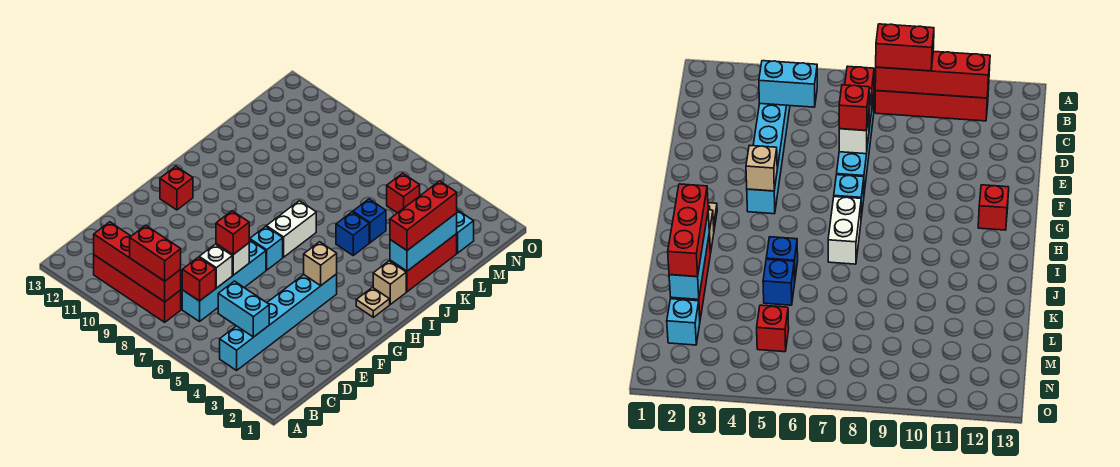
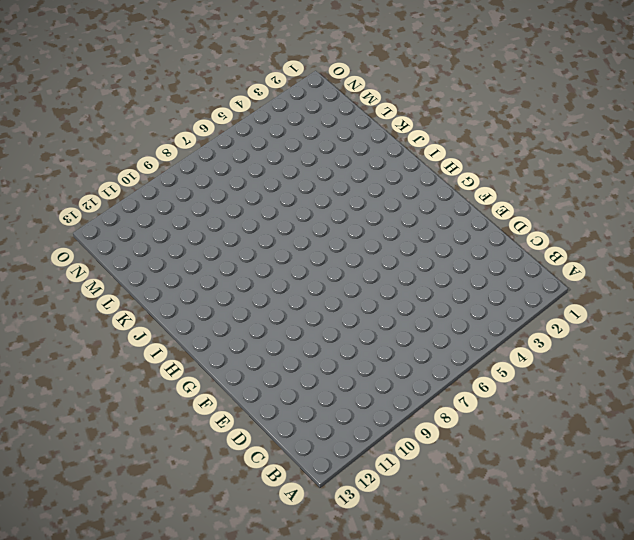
none -> cyan brick B4:G4 level 1
none -> red brick B8:B11 level 1
none -> cyan brick C7:F7 level 1

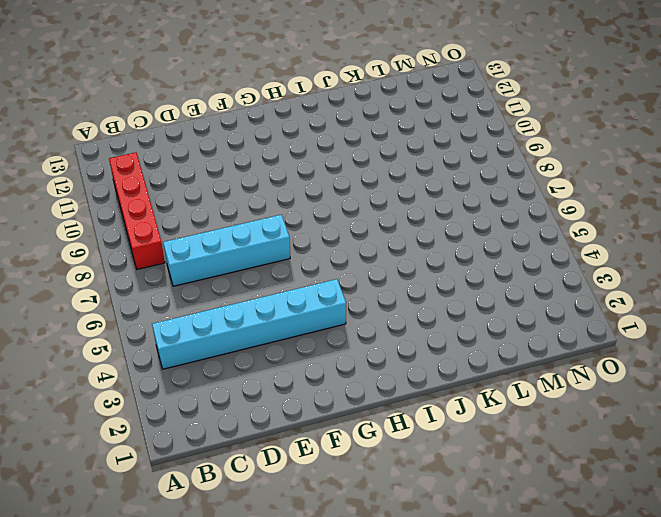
none -> cyan brick G7 level 1
none -> red brick G12 level 1
none -> tan plate H2 level 1

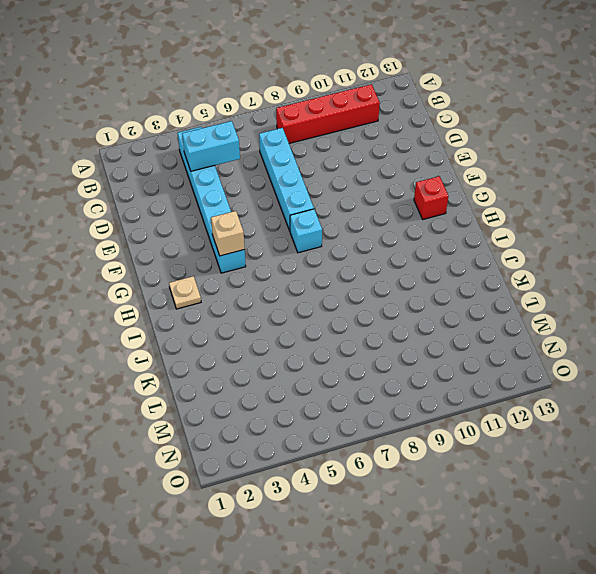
none -> white brick H7:I7 level 1
none -> tan brick I2 level 1
none -> red brick J2:L2 level 1

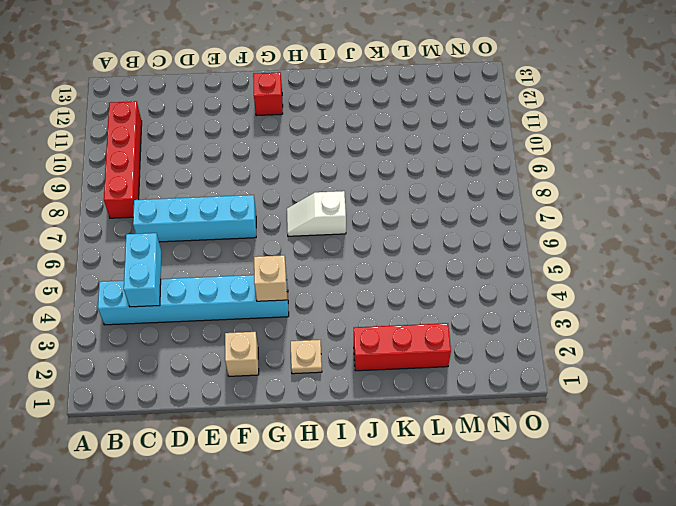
tan brick F2 level 1 -> tan brick I2 level 1
white slope H7:I7 level 1 top I -> white brick H7:I7 level 1
none -> cyan brick G7 level 1
none -> blue brick J5 level 1
none -> blue brick K5 level 1

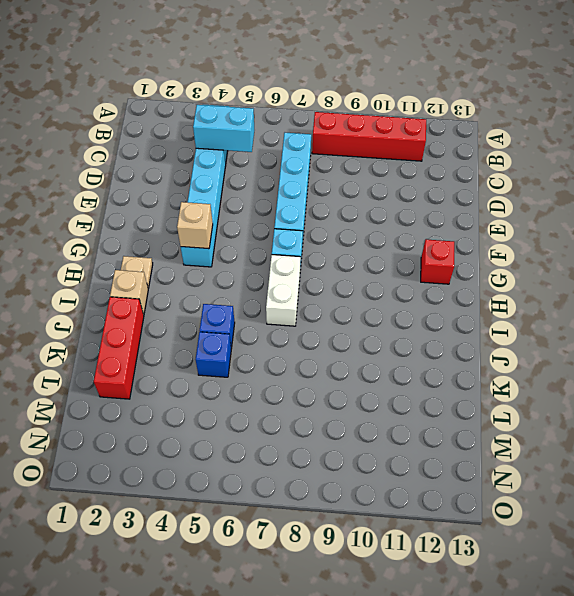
none -> cyan brick M2 level 1
none -> red brick M5 level 1
none -> red brick B8:B11 level 2

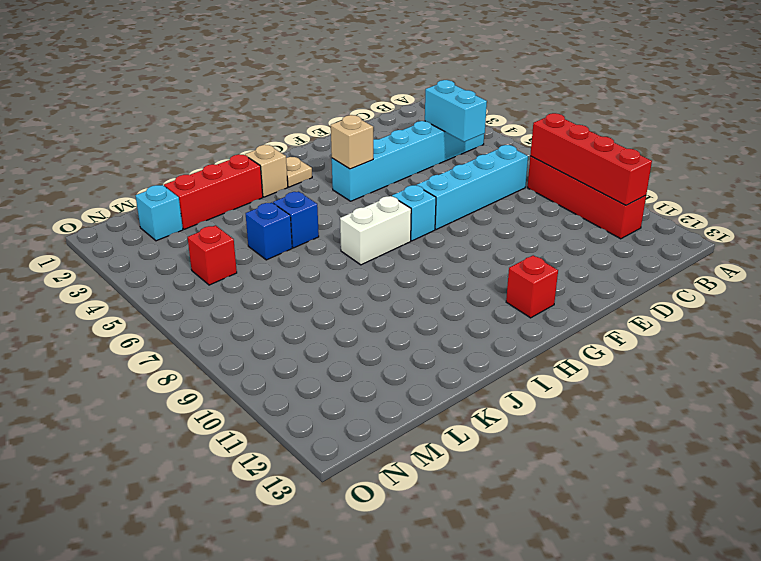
none -> red brick C7 level 2
none -> white brick D7 level 2
none -> white brick E7 level 2

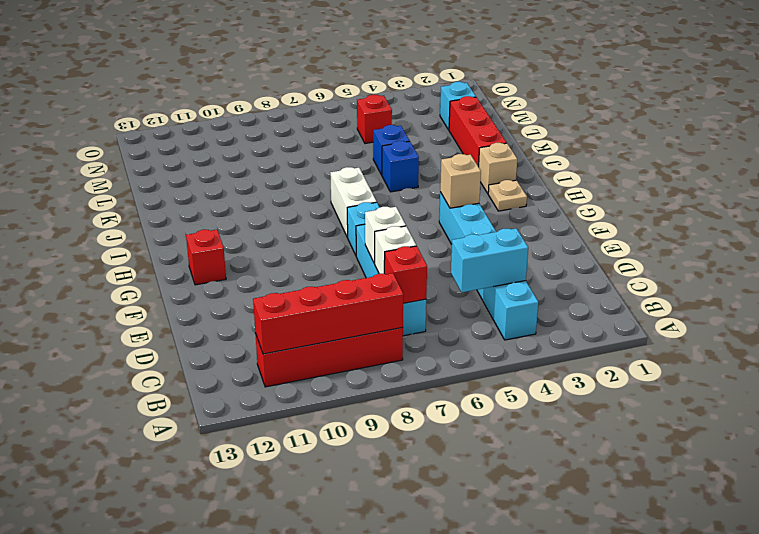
none -> cyan brick J2:L2 level 2
none -> red brick B8:B9 level 3
none -> red brick E7 level 3

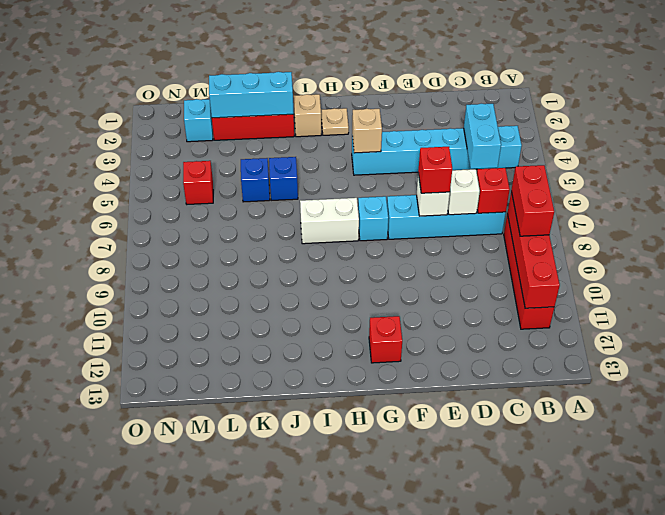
none -> red brick J2:L2 level 3

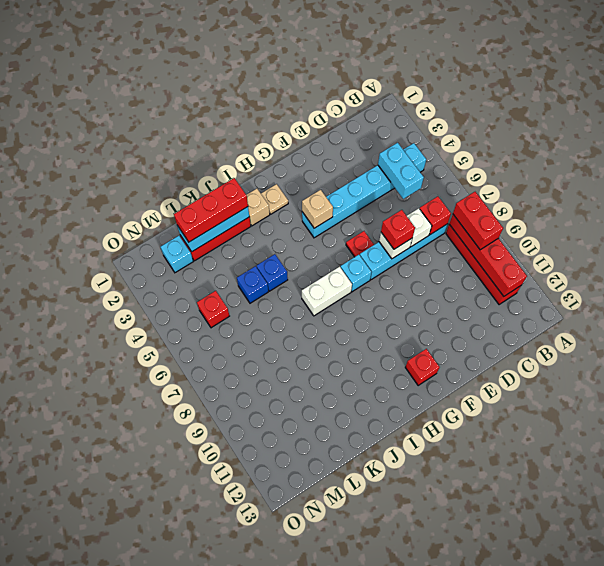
red plate F6 level 1 -> none

